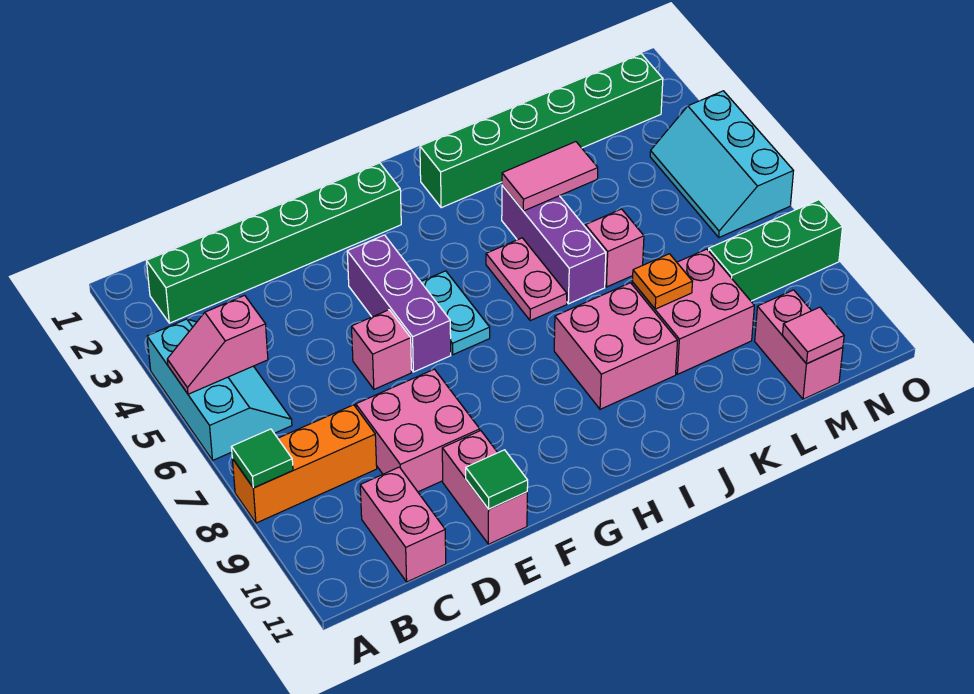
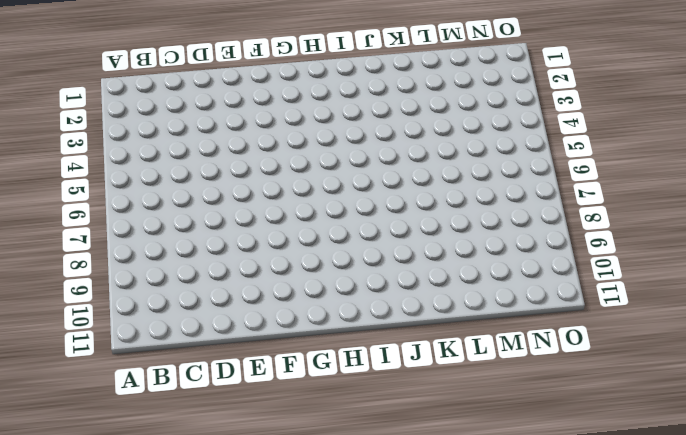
none -> cyan slope A4:B6 level 1 top A
none -> orange brick A8:C8 level 1
none -> green brick B2:G2 level 1

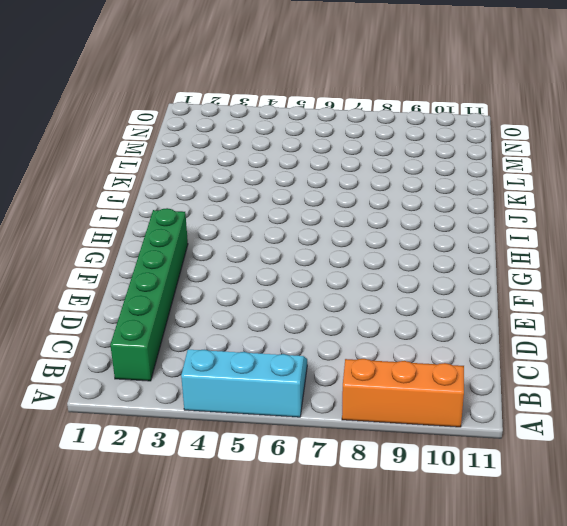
orange brick A8:A10 level 1 -> orange brick A8:C8 level 1
none -> pink brick C10:C11 level 1
none -> pink brick D8:E9 level 1
none -> pink brick E6 level 1

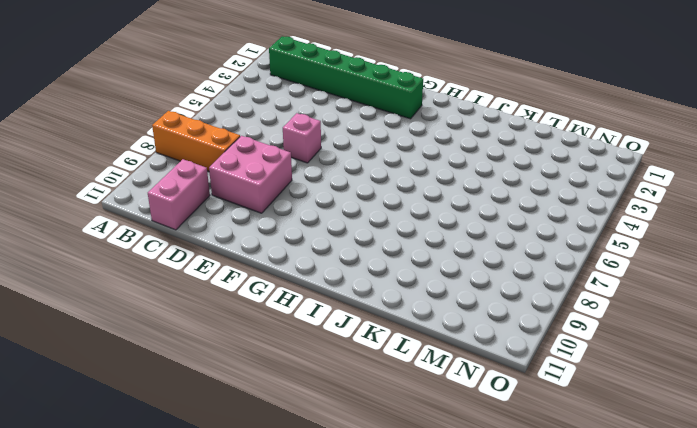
none -> cyan slope A4:B6 level 1 top A
none -> pink brick E10:E11 level 1
none -> purple brick F4:F6 level 1

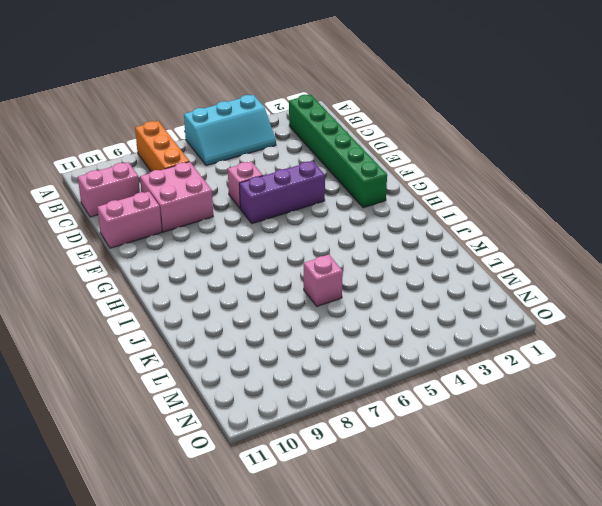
none -> cyan plate G5:G6 level 1
none -> green brick I2:N2 level 1
none -> pink plate I5:I6 level 1

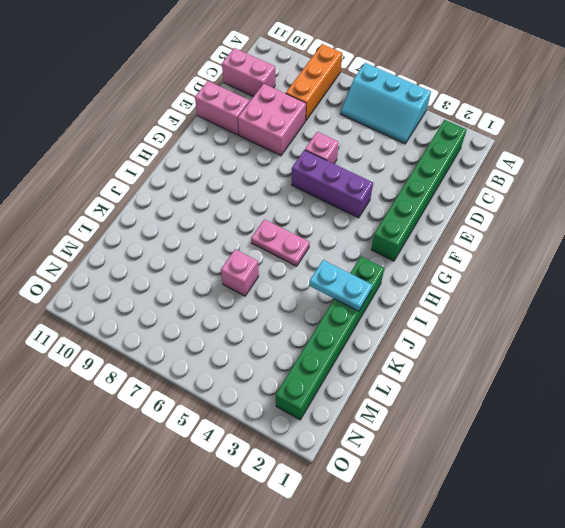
cyan plate J2:J3 level 2 -> cyan plate G5:G6 level 1
none -> pink brick I8:J9 level 1
none -> purple brick J4:J6 level 1
none -> pink brick K8:L9 level 1

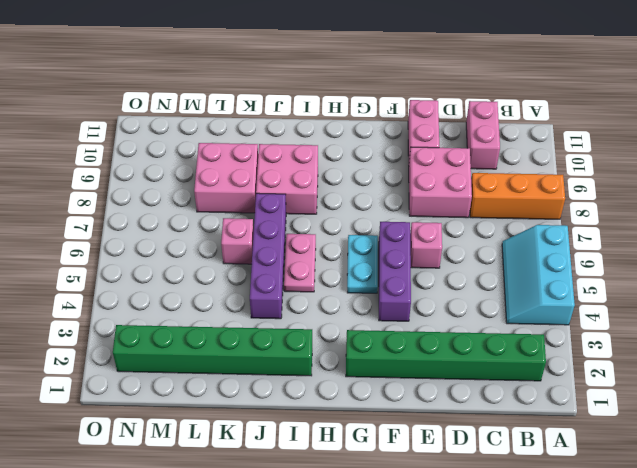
purple brick J4:J7 level 1 -> purple brick J4:J6 level 1
none -> green brick M8:O8 level 1
none -> pink brick M10:M11 level 1
none -> cyan slope N4:O6 level 1 top O

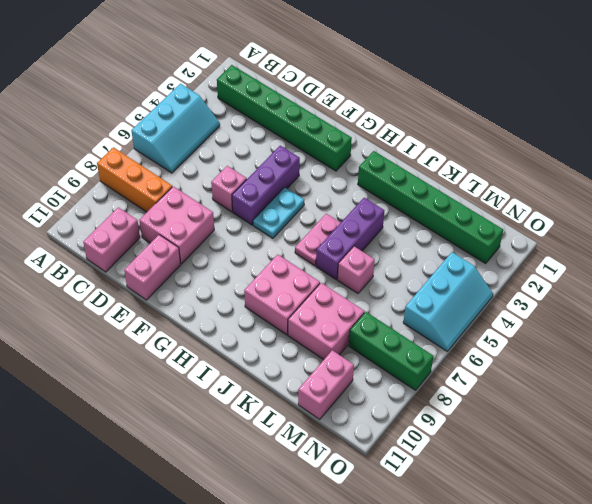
cyan slope N4:O6 level 1 top N -> cyan slope N4:O6 level 1 top O
none -> pink slope A5:B5 level 2 top B
none -> green tile A8 level 2
none -> green tile E11 level 2

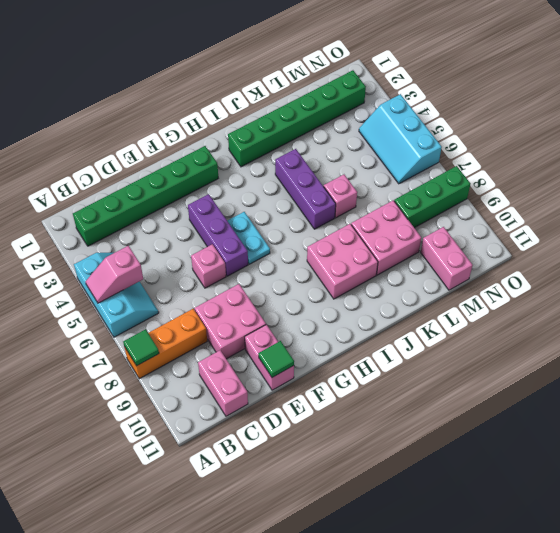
none -> pink plate I5:I6 level 1
none -> pink tile J4:K4 level 2
none -> orange plate K8 level 2

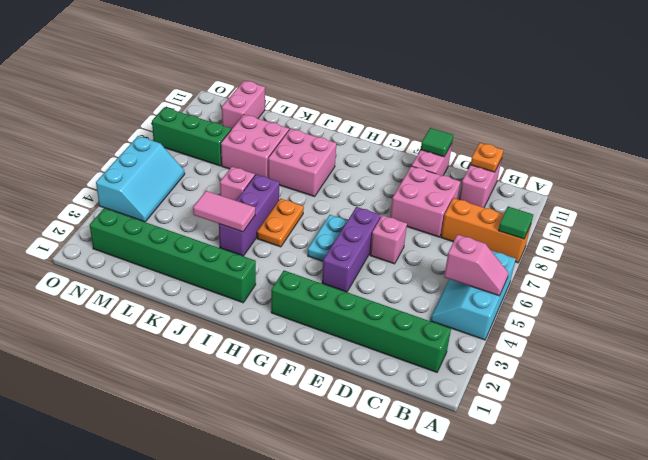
orange plate C11 level 2 -> orange plate K8 level 2
orange plate I5:I6 level 1 -> pink plate I5:I6 level 1
none -> pink tile M11 level 2

